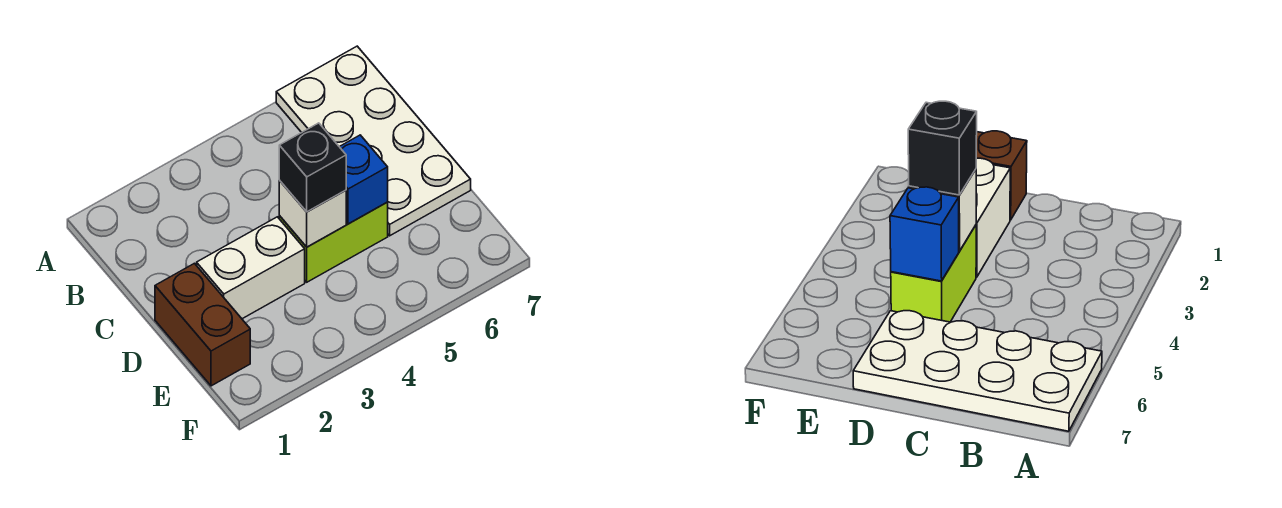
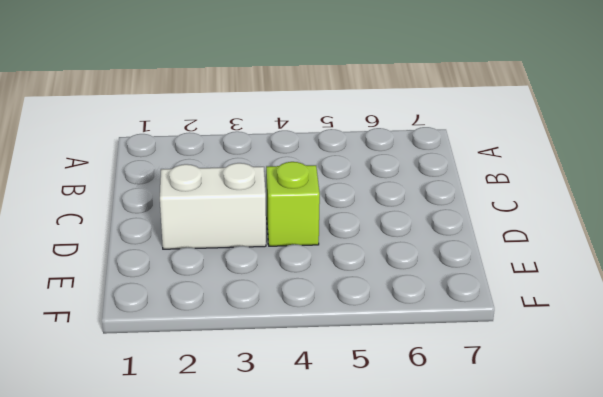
lime brick D4 level 1 -> lime brick D4:D5 level 1
none -> white plate A6:D7 level 1
none -> brown brick D1:E1 level 1

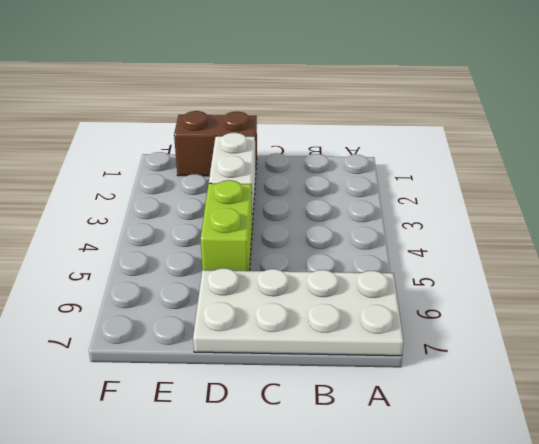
none -> white brick D4 level 2
none -> blue brick D5 level 2

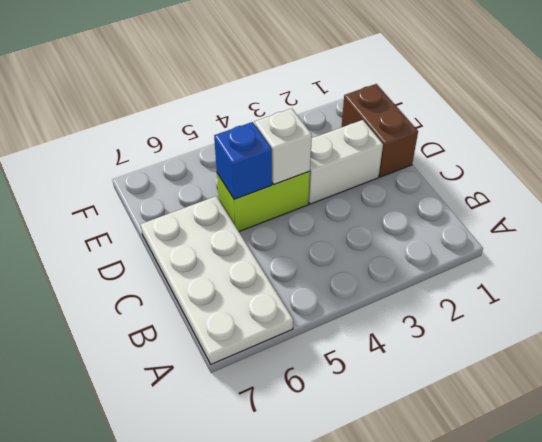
none -> black brick D4 level 3

